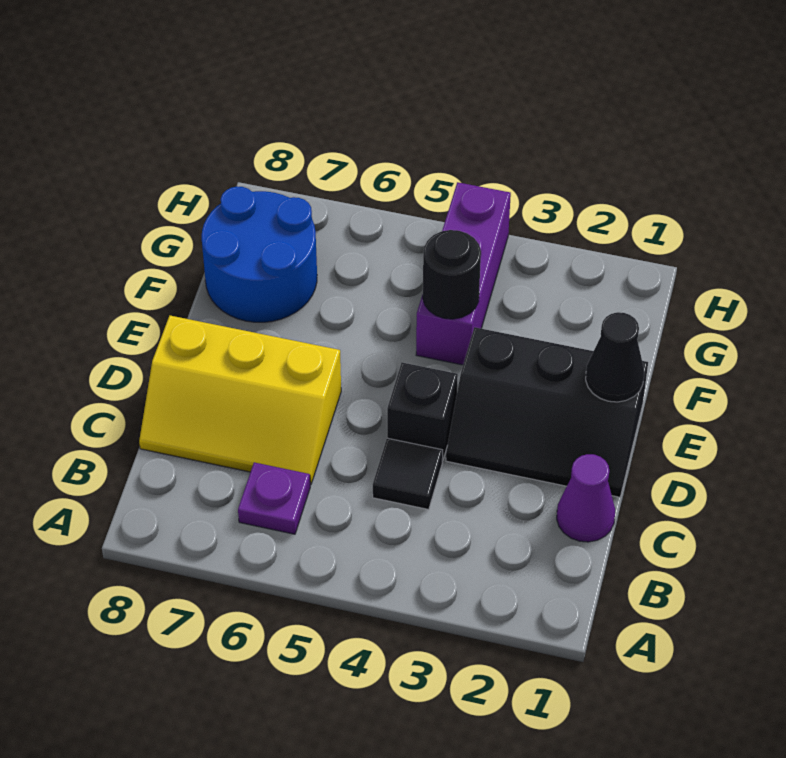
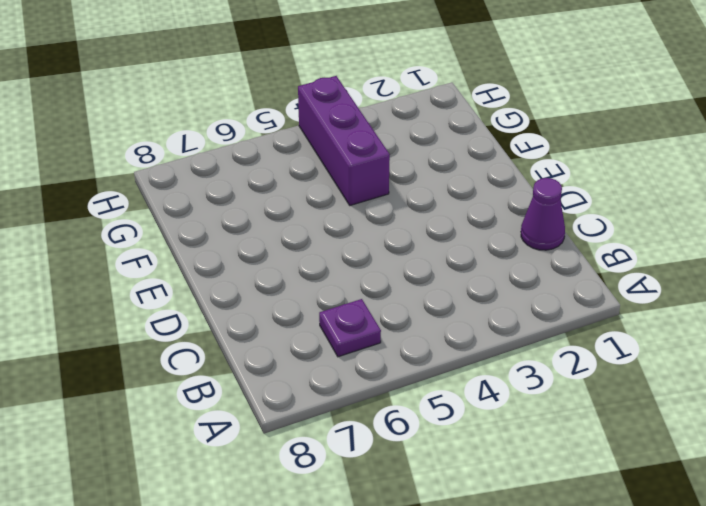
none -> black tile C4 level 1
none -> yellow slope C6:D8 level 1 top D

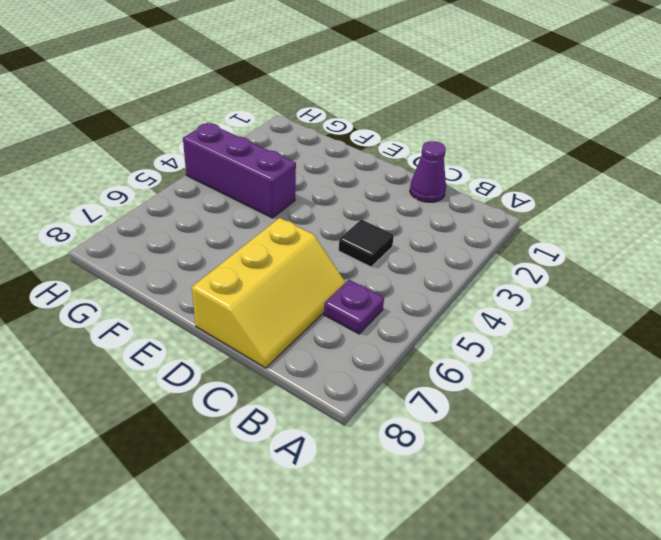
none -> black slope D1:E3 level 1 top E
none -> black brick D4 level 1

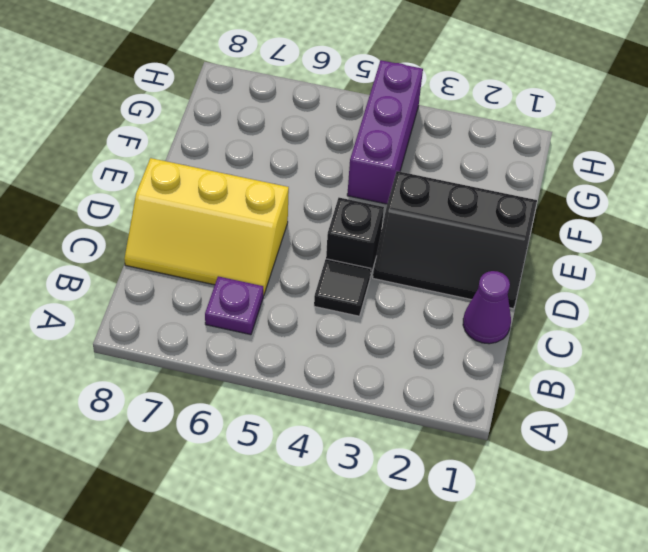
none -> blue round brick F7:G8 level 1
none -> black cone E1 level 2

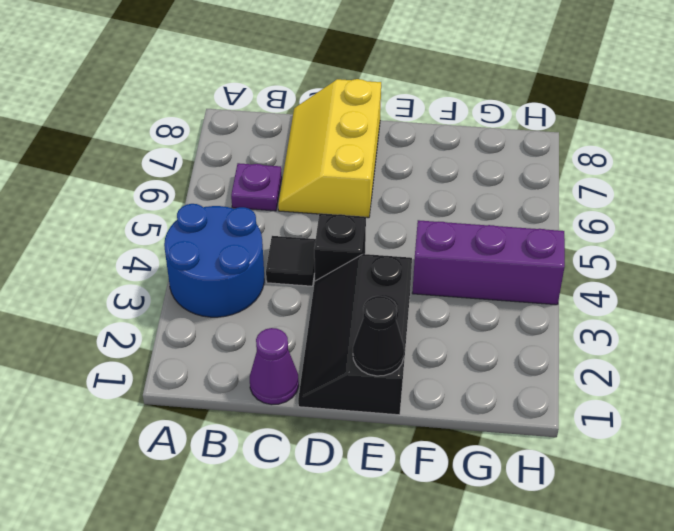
blue round brick A3:B4 level 1 -> blue round brick F7:G8 level 1
none -> black round brick F4 level 2

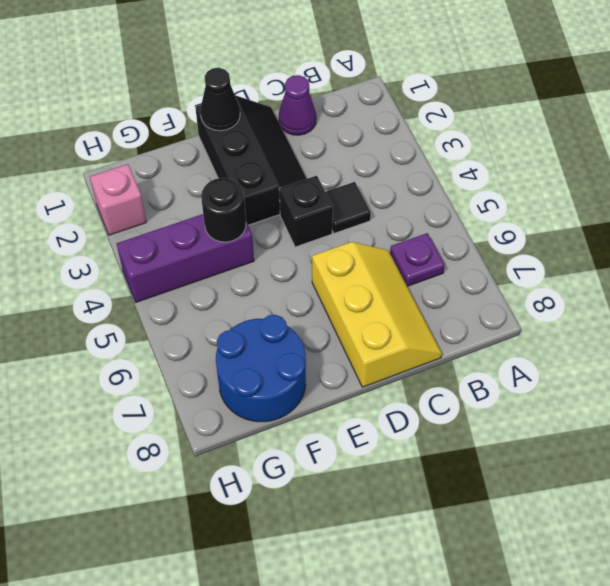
pink brick H2 level 1 -> none

